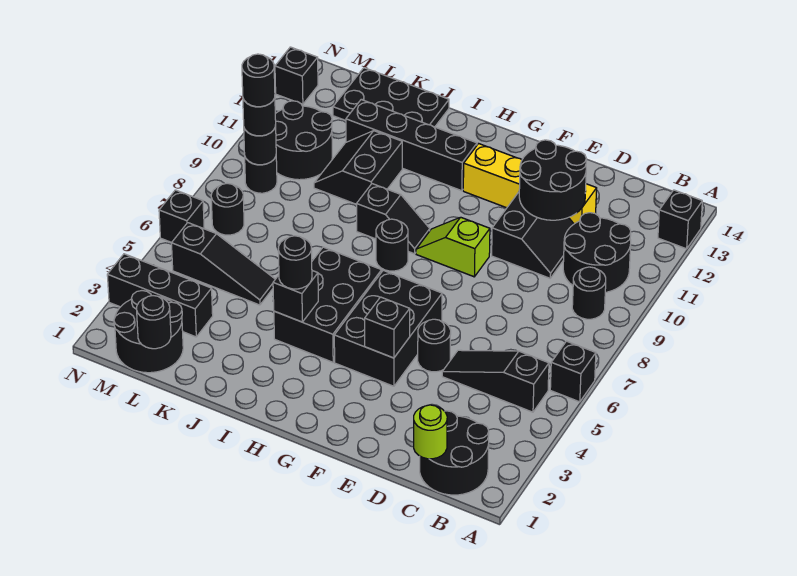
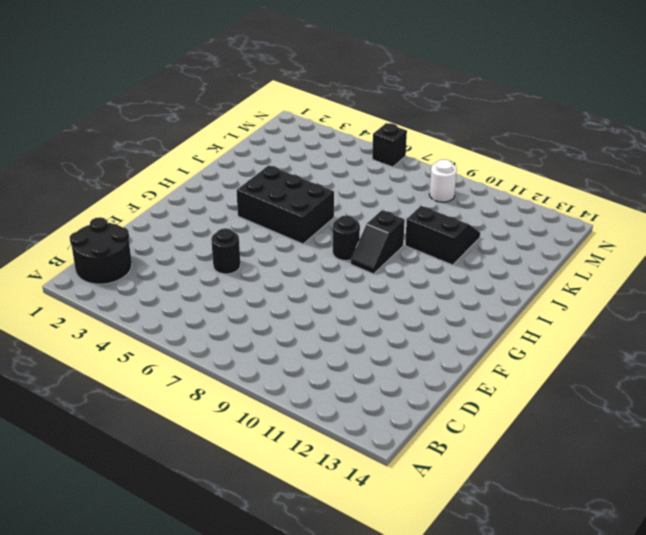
white round brick M9 level 1 -> black round brick M9 level 1
none -> black brick A6 level 1
none -> black brick A13 level 1
none -> black slope B5:D5 level 1 top B
none -> black round brick B9 level 1

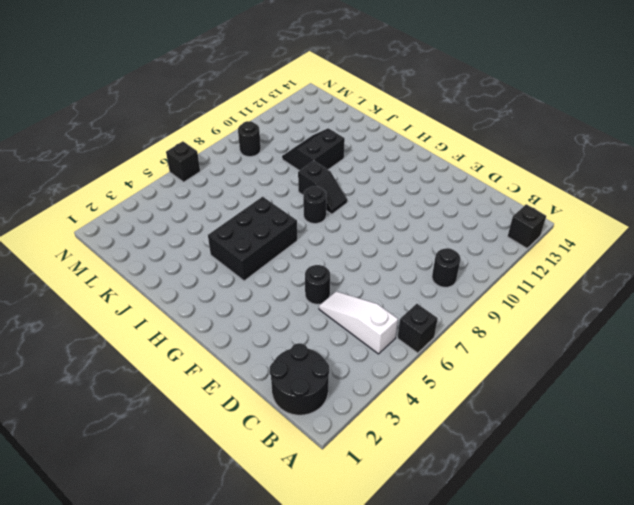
white slope B5:D5 level 1 top B -> black slope B5:D5 level 1 top B
none -> black round brick B10:C11 level 1
none -> black slope D10:E11 level 1 top E
none -> yellow brick D12:G12 level 1
none -> black brick F4:G6 level 1

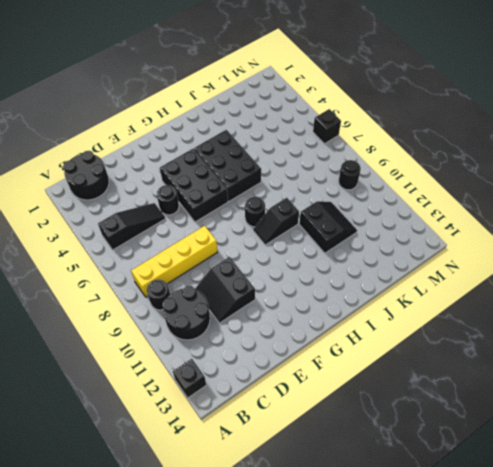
yellow brick B8:E8 level 1 -> yellow brick D12:G12 level 1
none -> black brick A6 level 1
none -> lime slope F9:G9 level 1 top F
none -> black brick H12:K12 level 1
none -> black plate J13:L14 level 1

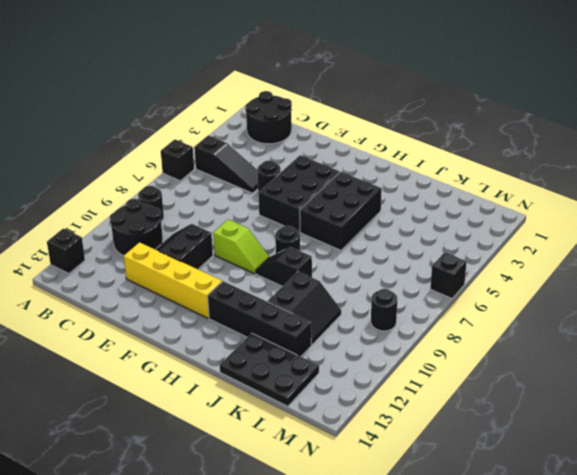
none -> black slope K5:M5 level 1 top M
none -> black round brick L1:M2 level 1
none -> black brick L3:N3 level 1
none -> black round brick L10:M11 level 1

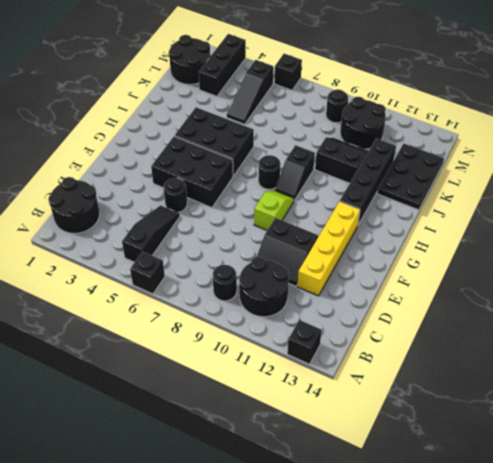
none -> black round brick M7 level 1
none -> black brick N13 level 1
none -> lime round brick C1 level 2
none -> black round brick D11:E12 level 2

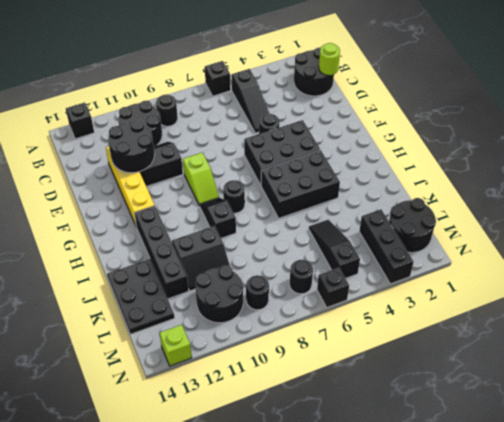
lime brick N13 level 1 -> black brick N13 level 1
none -> black brick F4 level 2
none -> black brick I4 level 2
none -> black round brick L1 level 2
none -> black round brick M9 level 2

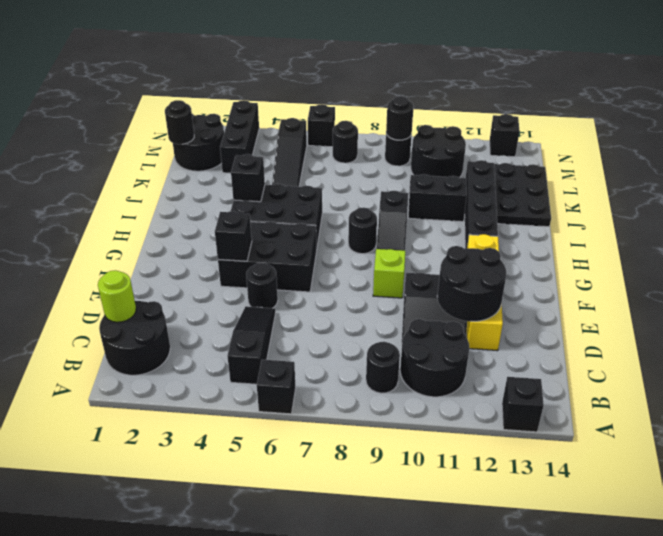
none -> black round brick I4 level 3
none -> black round brick M9 level 3
none -> black round brick M9 level 4

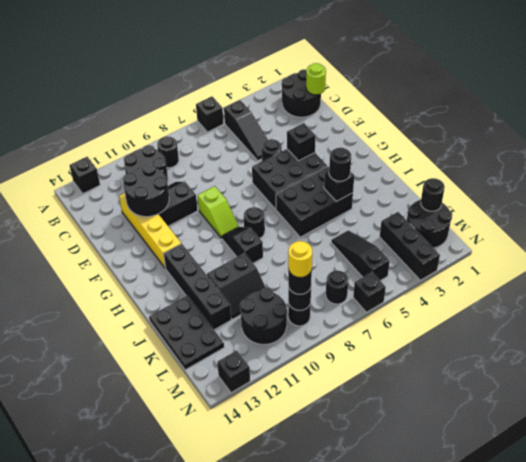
yellow round brick M9 level 4 -> black round brick M9 level 4

